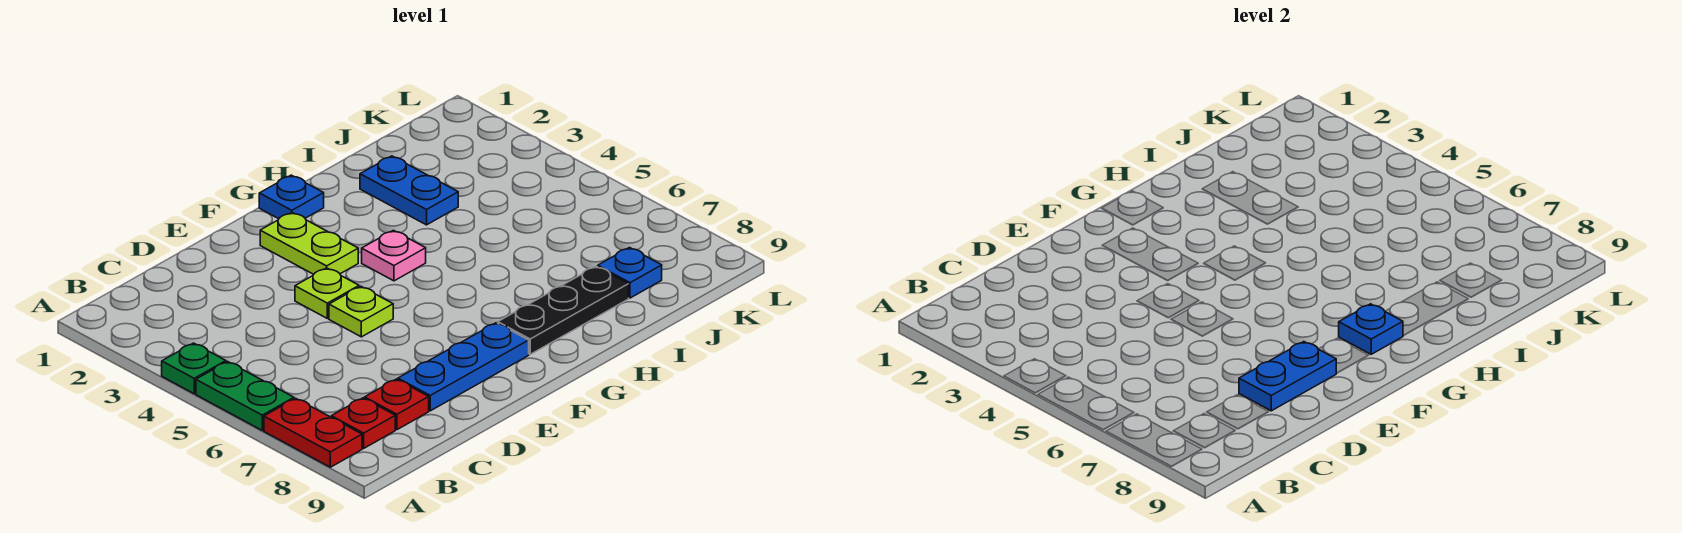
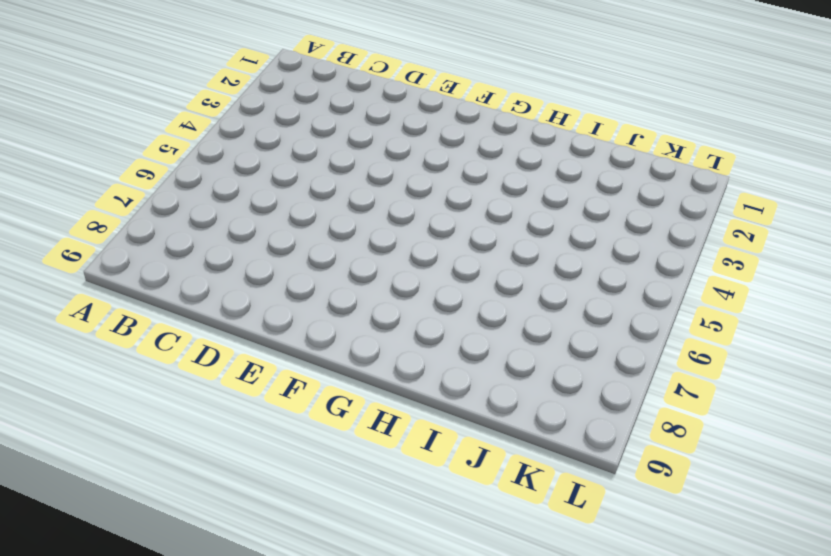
none -> green plate A4 level 1
none -> green plate A5:A6 level 1
none -> red plate A7:A8 level 1

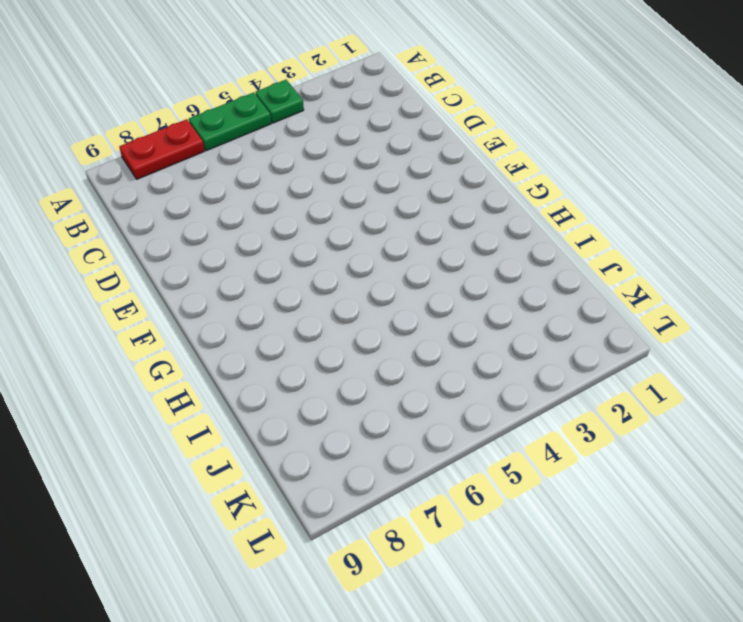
none -> red plate B8 level 1
none -> red plate C8 level 1
none -> blue plate D8:F8 level 1

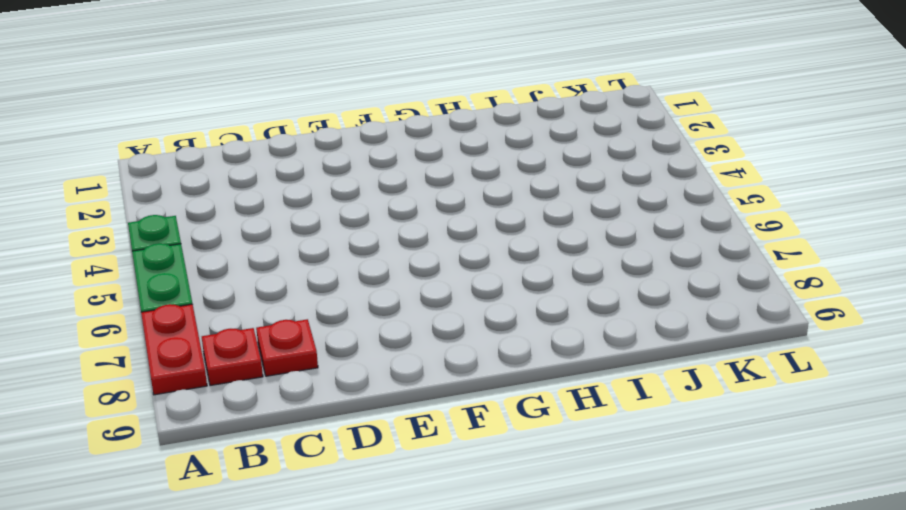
none -> blue plate D8:F8 level 1
none -> lime plate E4 level 1
none -> lime plate E5 level 1

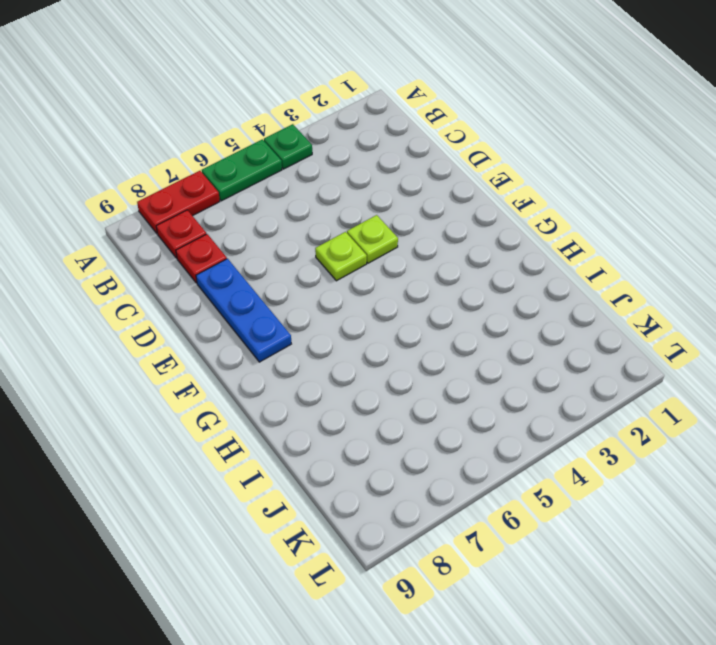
none -> lime plate F2:F3 level 1
none -> blue plate G1 level 1
none -> pink plate G4 level 1

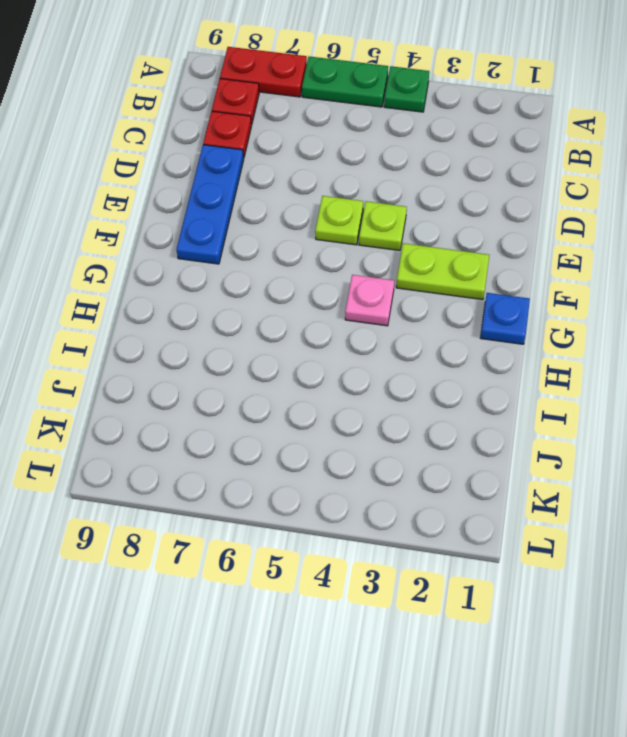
none -> black plate G8:I8 level 1
none -> blue plate I2:I3 level 1
none -> blue plate J8 level 1

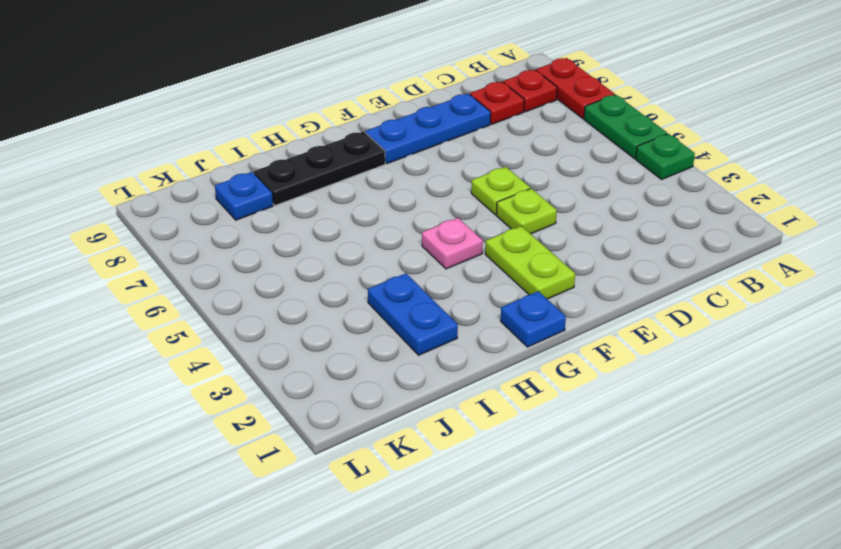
none -> blue plate D8:E8 level 2
none -> blue plate G8 level 2

